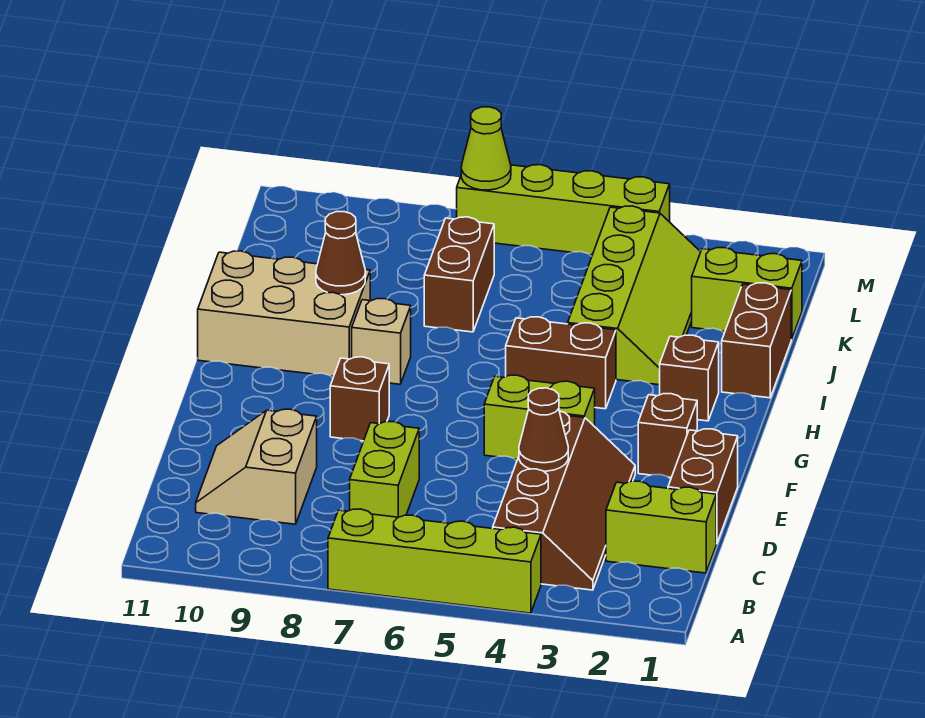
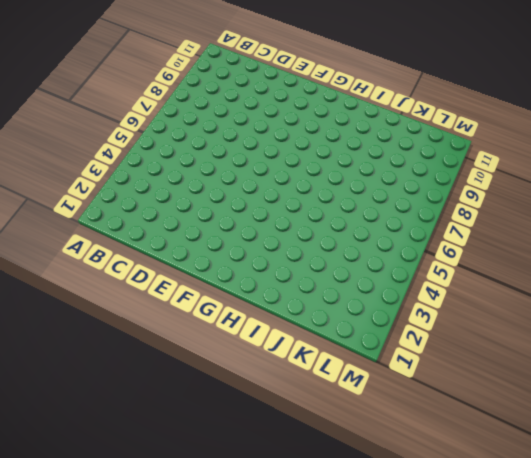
none -> lime brick A4:A7 level 1
none -> brown slope B3:E4 level 1 top 4
none -> lime brick C1:C2 level 1

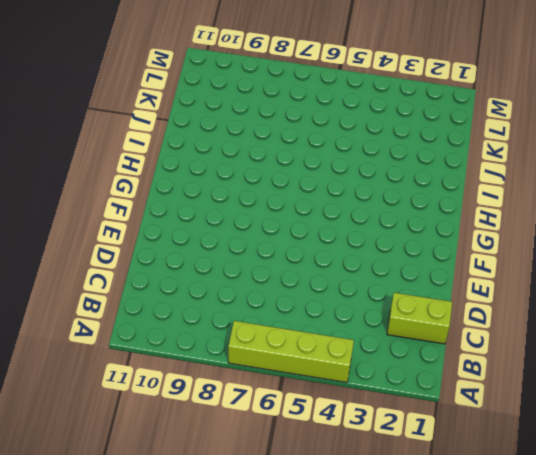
none -> brown slope B3:E4 level 1 top 4
none -> lime brick C7:D7 level 1
none -> tan slope C9:D10 level 1 top 9

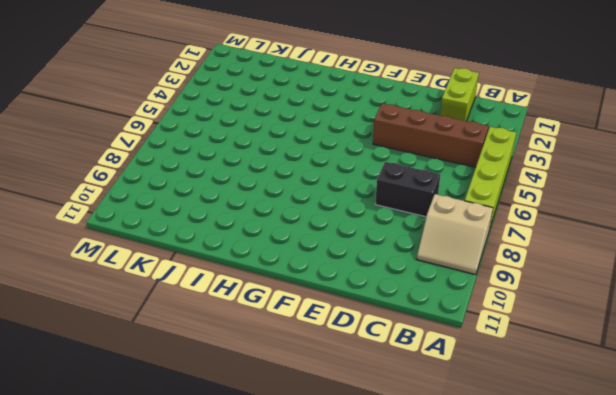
tan slope A8:B9 level 1 top 8 -> tan slope C9:D10 level 1 top 9
black brick C7:D7 level 1 -> lime brick C7:D7 level 1
none -> brown brick D1:E1 level 1
none -> brown brick F2 level 1
none -> lime brick F4:F5 level 1

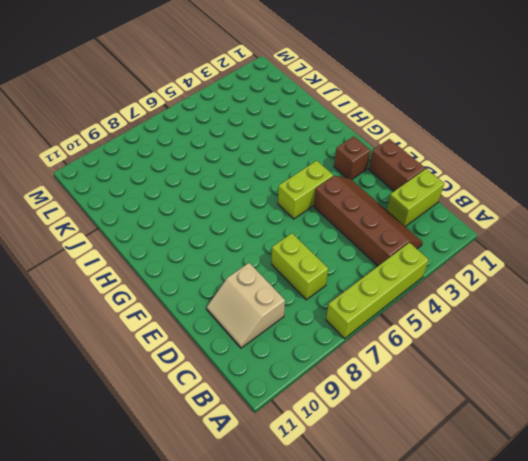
none -> brown brick F8 level 1
none -> brown brick H2 level 1
none -> brown brick H4:H5 level 1

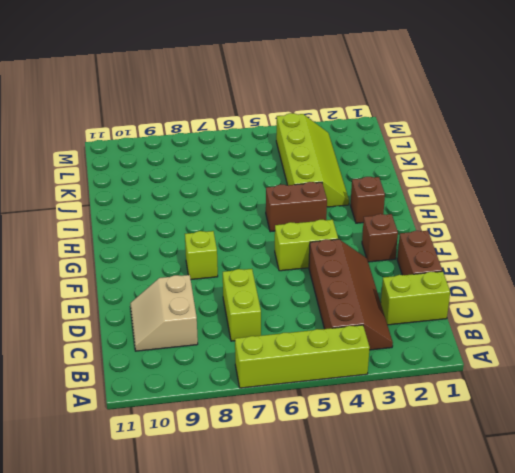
lime brick F8 level 1 -> brown brick F8 level 1
none -> tan brick H8 level 1
none -> tan brick H9:I11 level 1
none -> brown brick I1:J1 level 1

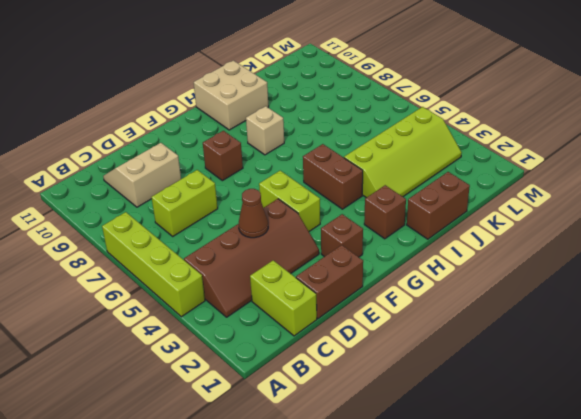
tan brick H10:I11 level 1 -> tan brick H9:I11 level 1
none -> brown brick J7:K7 level 1
none -> lime brick K1:K2 level 1
none -> lime brick M4:M7 level 1

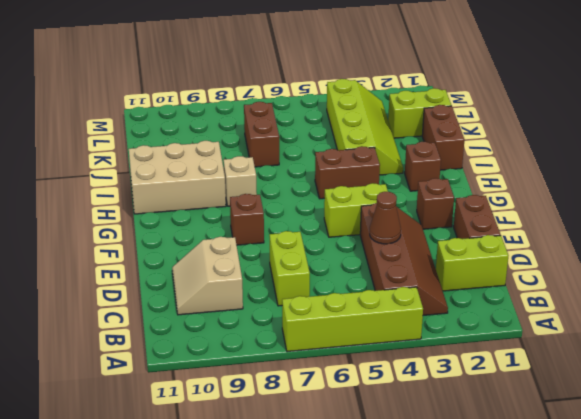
none -> lime brick M4:M7 level 1
none -> brown cone I9 level 2
none -> lime cone M7 level 2

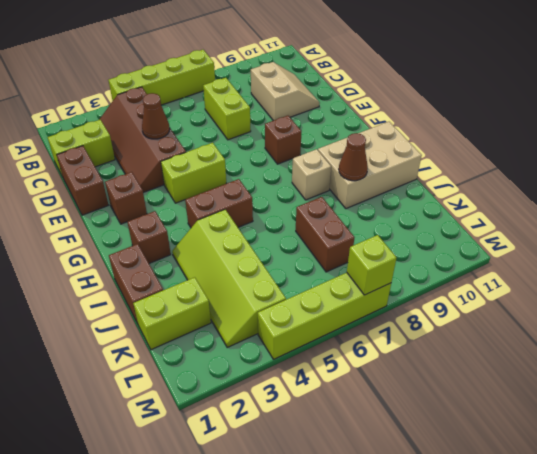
lime brick M7 level 2 -> lime cone M7 level 2

